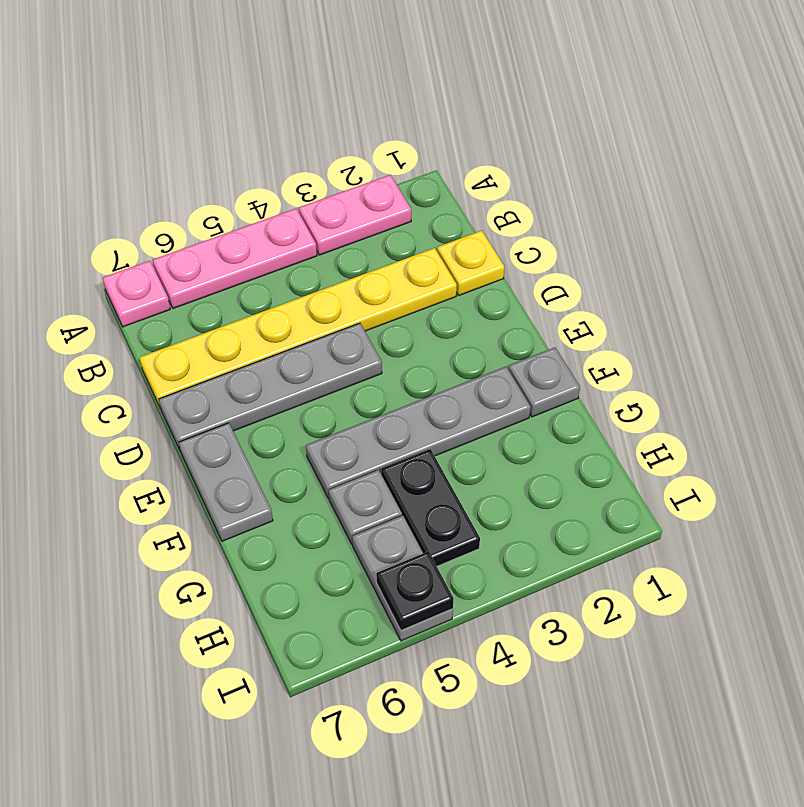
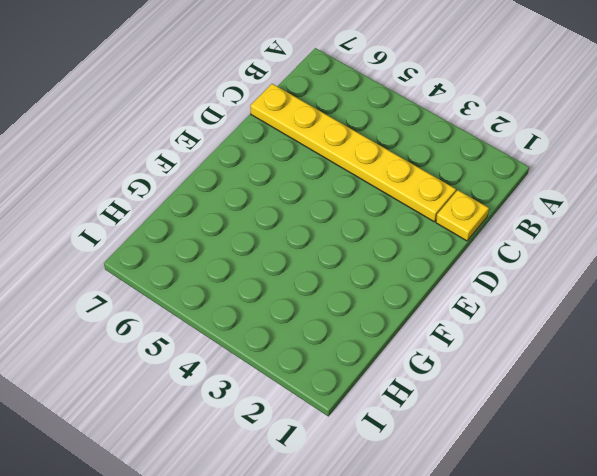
none -> pink plate A2:A3 level 1
none -> pink plate A4:A6 level 1
none -> pink plate A7 level 1

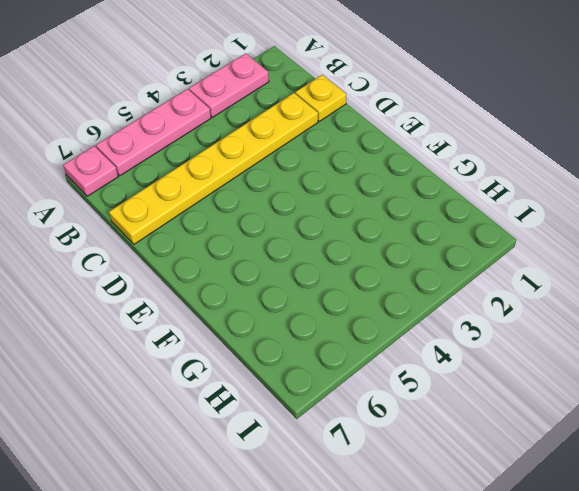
none -> grey plate D4:D7 level 1
none -> grey plate E7:F7 level 1
none -> grey plate F1 level 1

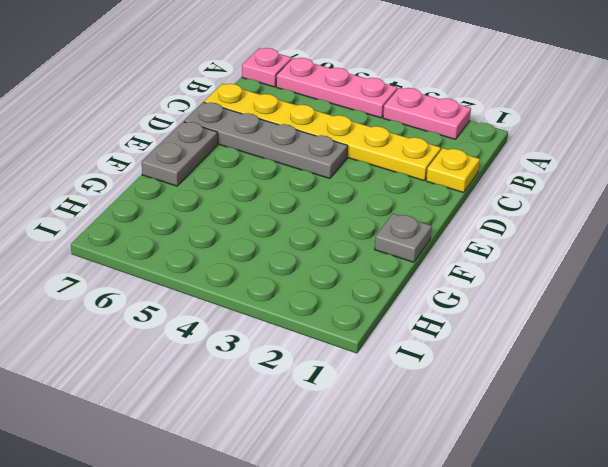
none -> grey plate F2:F5 level 1
none -> black plate G4:H4 level 1
none -> grey plate G5 level 1

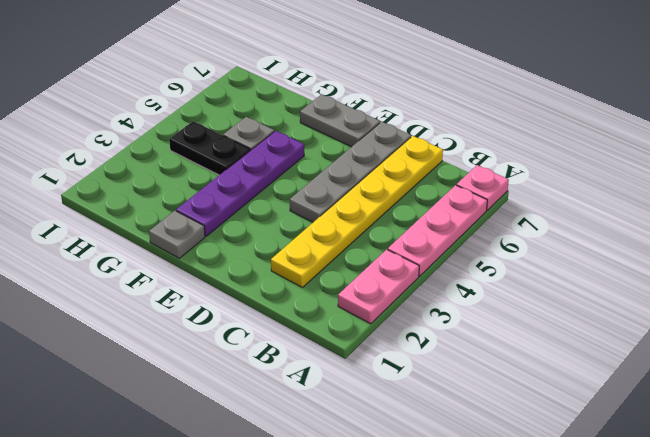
purple plate F2:F5 level 1 -> grey plate F2:F5 level 1
none -> yellow plate C1 level 1
none -> grey plate H5:I5 level 1
none -> black plate I5 level 2

